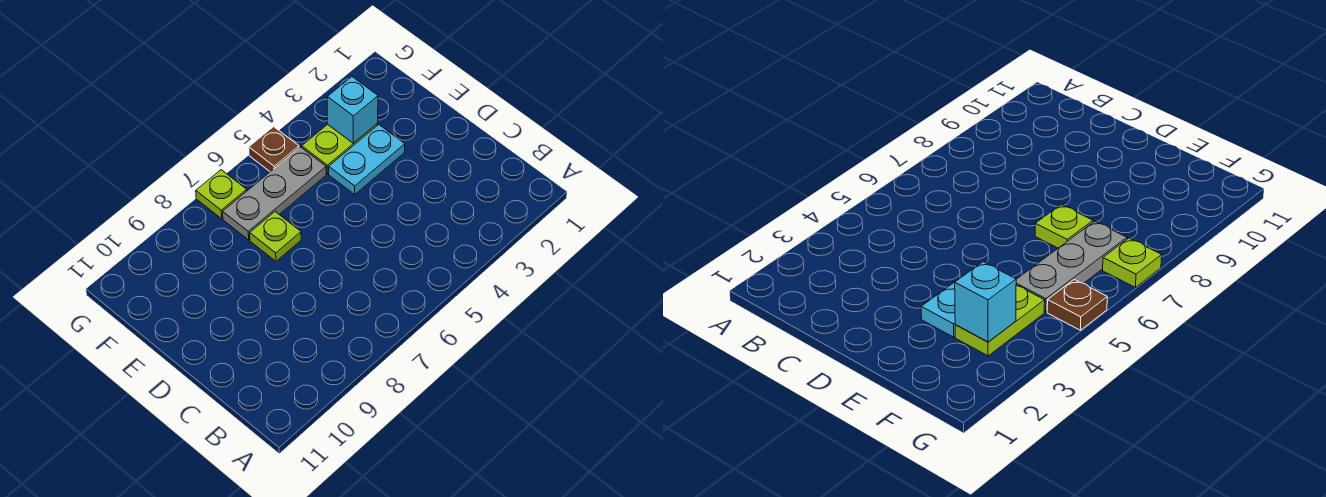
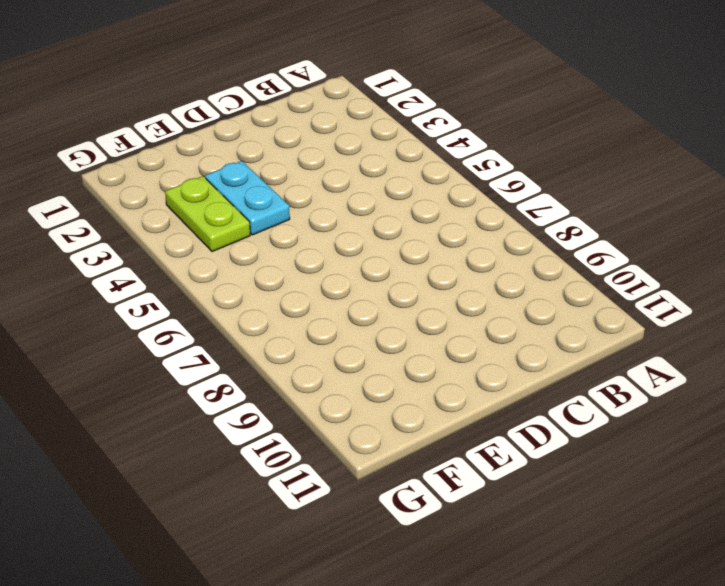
none -> lime plate E7 level 1
none -> grey plate F5:F7 level 1

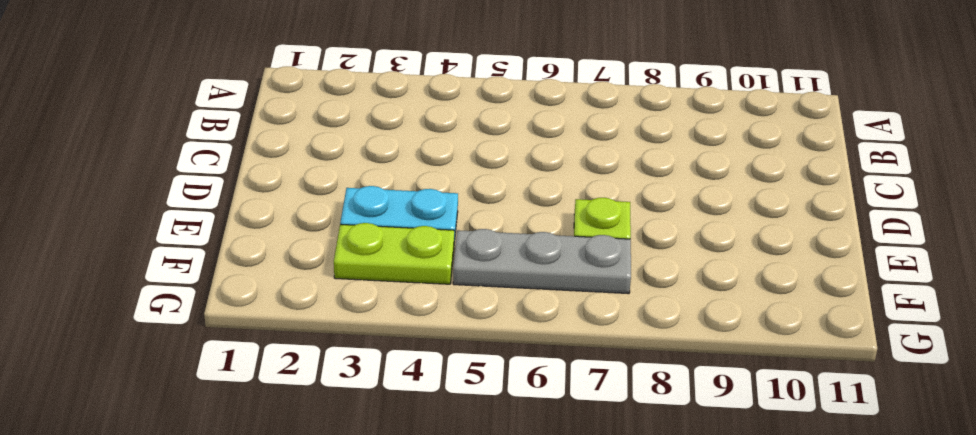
none -> brown plate G5 level 1
none -> lime plate G7 level 1

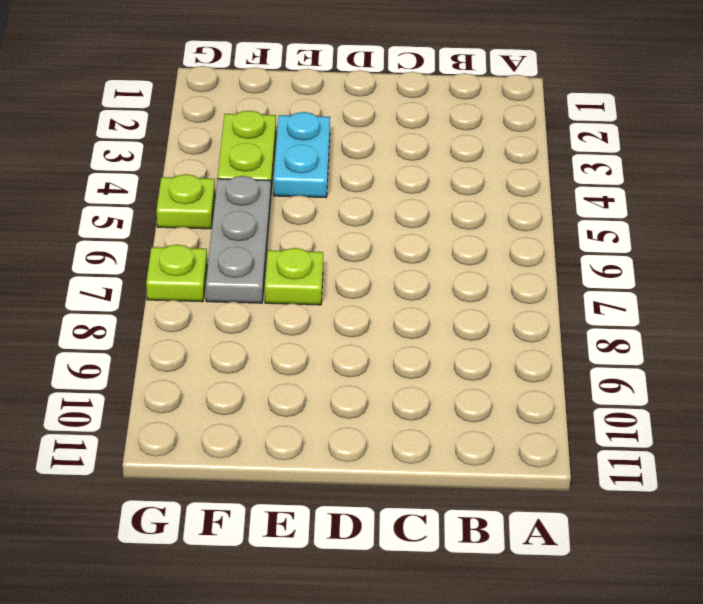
lime plate G5 level 1 -> brown plate G5 level 1
none -> cyan brick F3 level 2

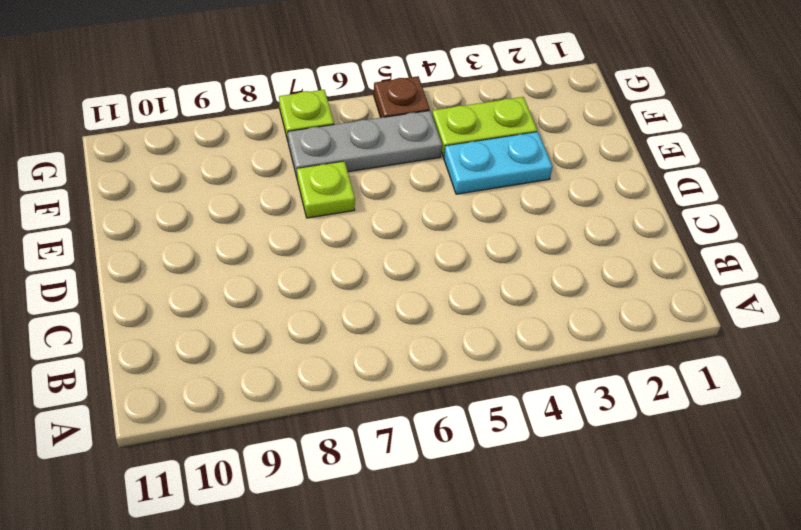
none -> cyan brick F3 level 2

